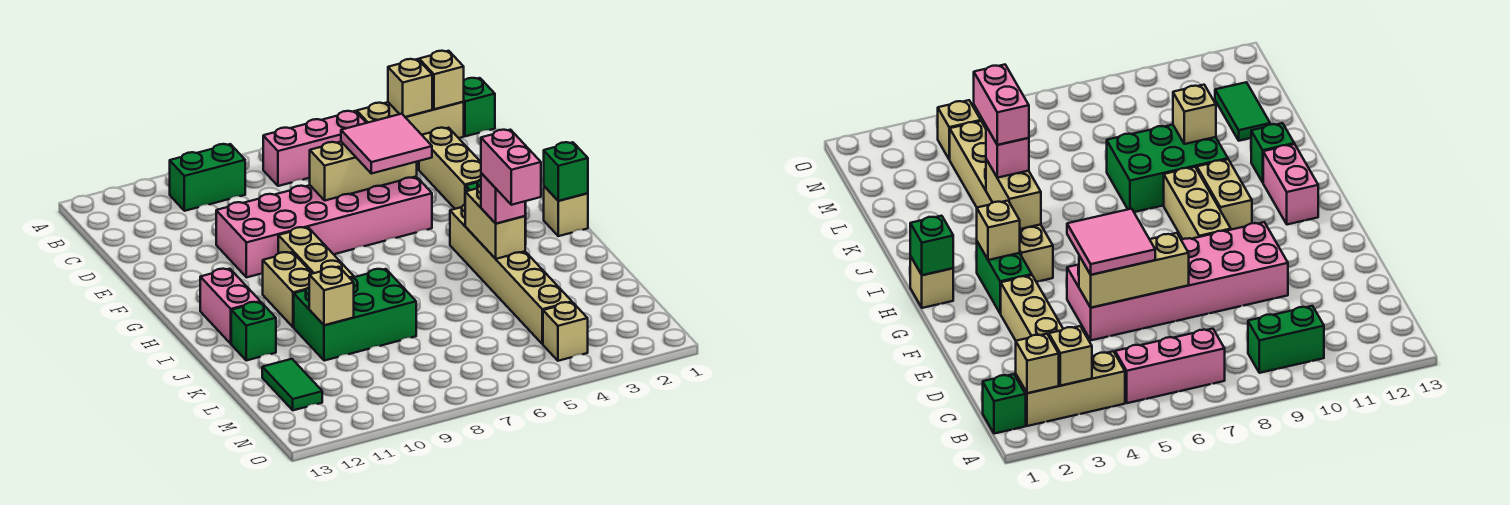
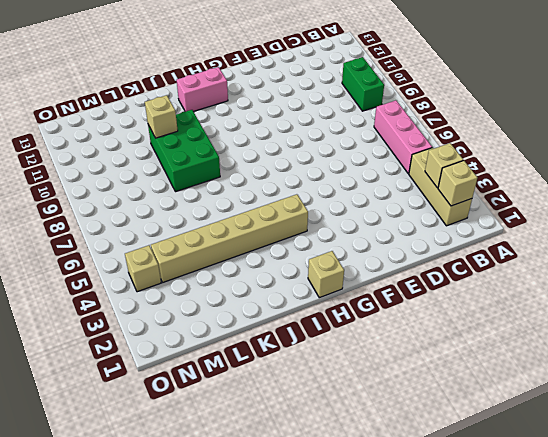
none -> green brick B1 level 1
none -> tan brick D3:F3 level 1
none -> pink brick E5:F10 level 1

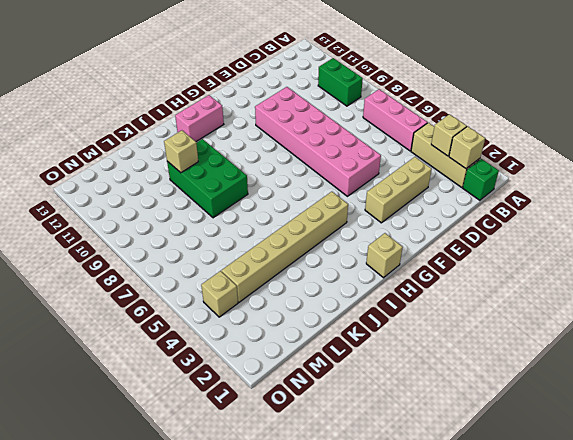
none -> green brick G3:H3 level 1
none -> tan brick G9:I9 level 1
none -> tan brick H10:I10 level 1

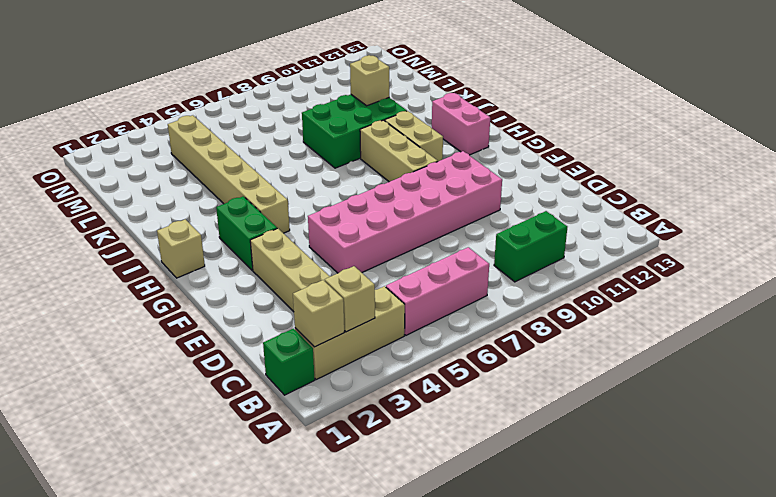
none -> green brick J12 level 1
none -> green tile L12:M12 level 1
none -> tan brick N4 level 1

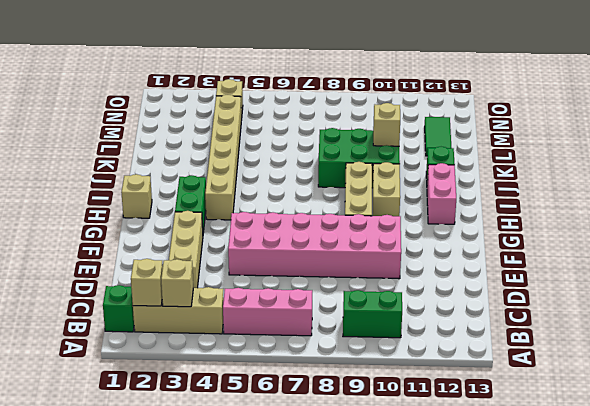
none -> tan brick E5:E7 level 2
none -> green brick H1 level 2
none -> tan brick H3 level 2

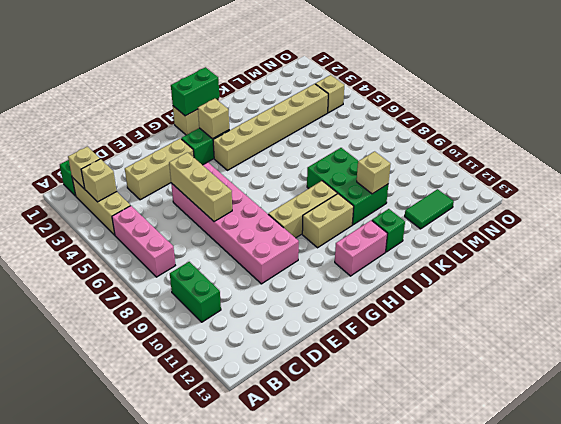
green brick H1:I1 level 2 -> green brick H1 level 2
none -> tan brick I4:J4 level 2
none -> pink tile E5:F6 level 3
none -> pink brick J4 level 3

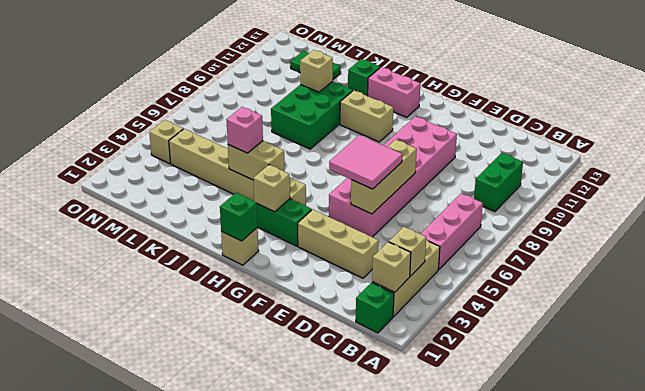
none -> tan brick G9:I9 level 1
none -> pink brick J4:K4 level 4

